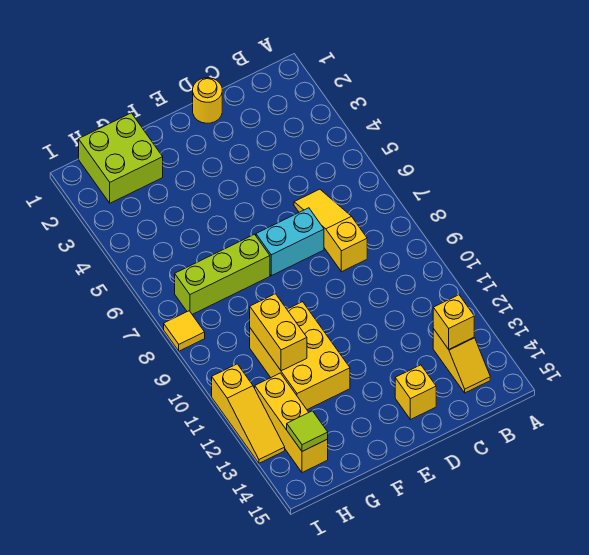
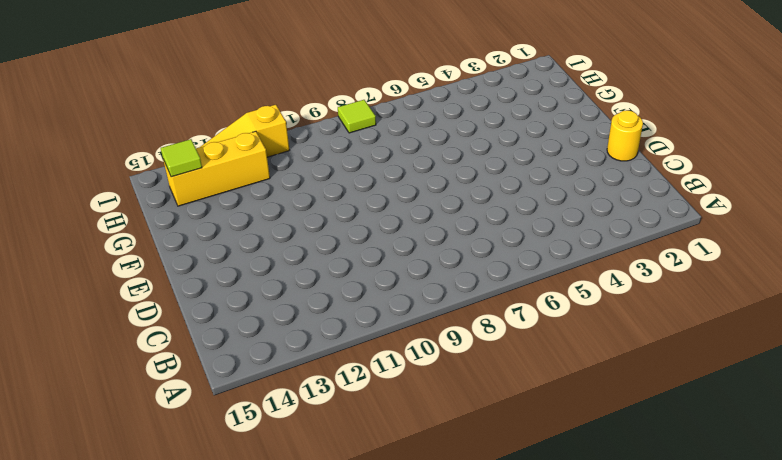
lime tile I8 level 1 -> yellow tile I8 level 1
none -> yellow slope B13:B14 level 1 top 13
none -> yellow slope C6:C8 level 1 top 8
none -> cyan brick D7:E7 level 1

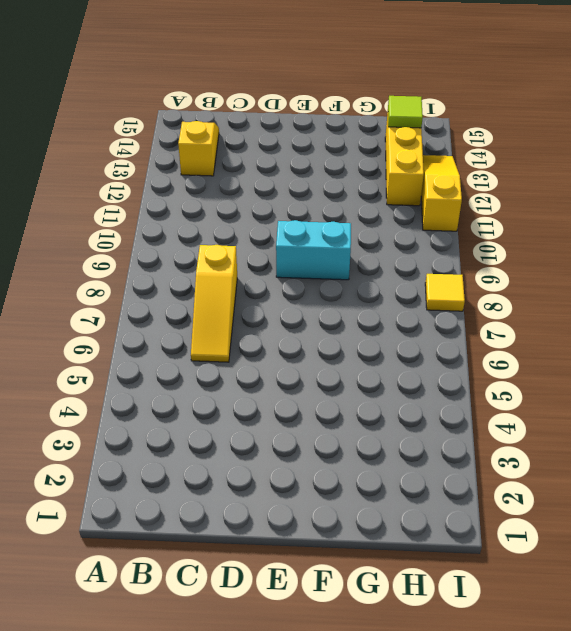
cyan brick E9:F9 level 1 -> cyan brick D7:E7 level 1
none -> yellow round brick D1 level 1
none -> yellow brick D14 level 1
none -> lime brick F7:H7 level 1

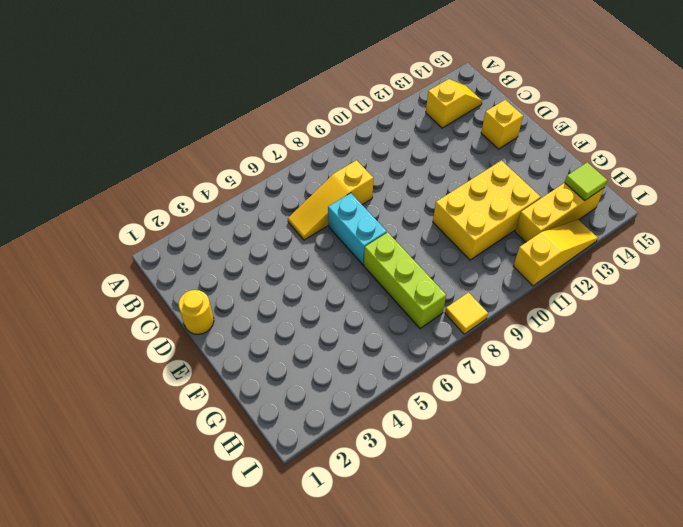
none -> lime brick G1:H2 level 1
none -> yellow brick B13 level 2
none -> yellow brick G10:G11 level 2

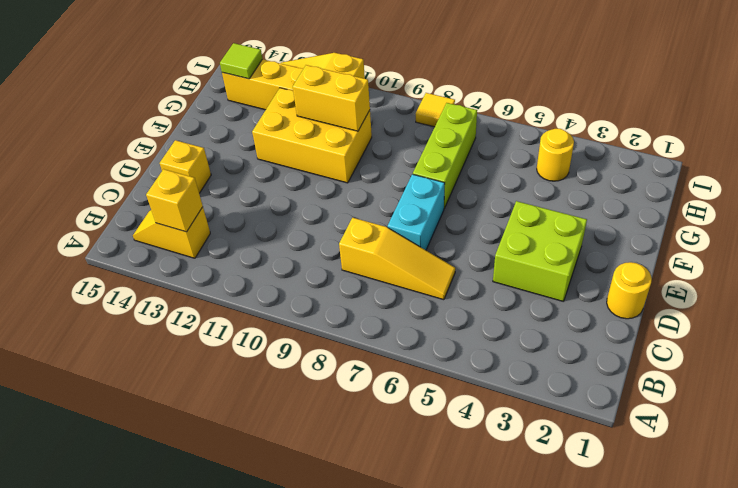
lime brick D3:E4 level 1 -> lime brick G1:H2 level 1
yellow round brick H4 level 1 -> none

